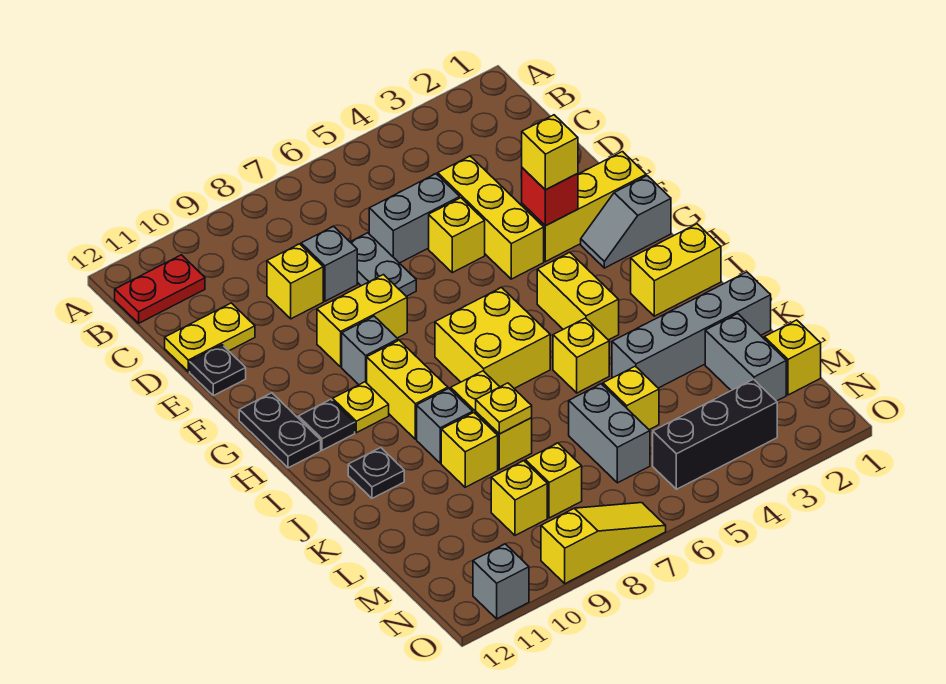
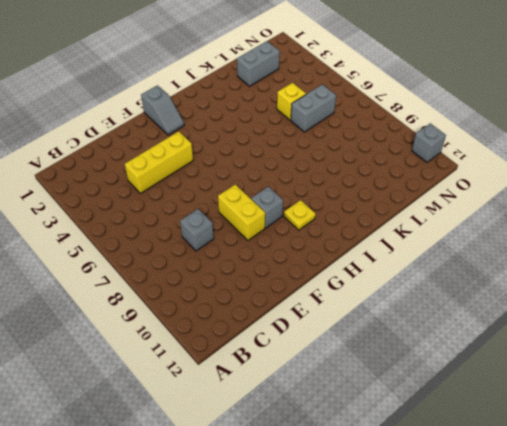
none -> red plate B11:B12 level 1
none -> grey brick D5:D6 level 1
none -> grey plate D7:E7 level 1
none -> yellow brick D9 level 1

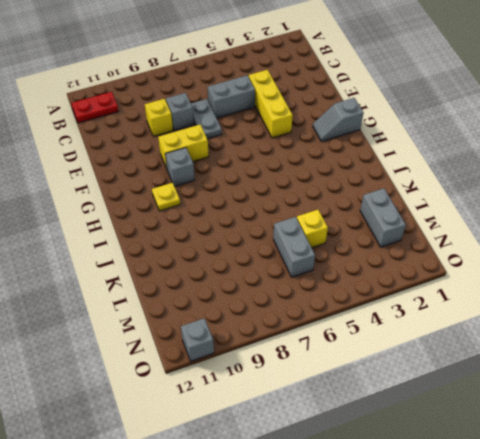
none -> yellow plate D11:D12 level 1
none -> yellow brick E5 level 1
none -> black plate E12 level 1
none -> yellow brick F1:F3 level 1

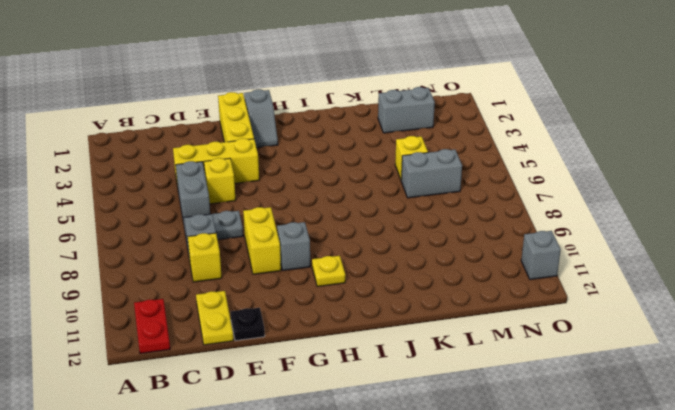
none -> black plate G12:H12 level 1
none -> yellow brick H4:I4 level 1
none -> yellow brick H6:I7 level 1
none -> yellow brick H9:I9 level 1

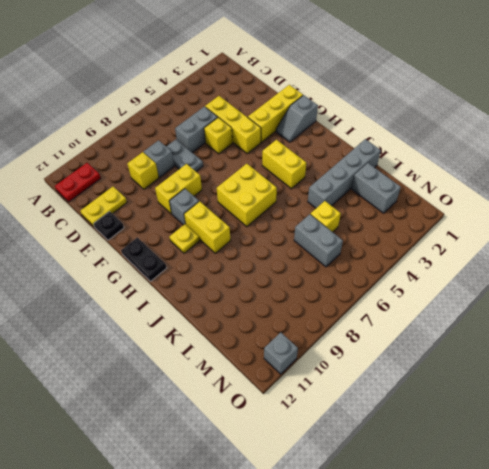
none -> black plate H11 level 1
none -> yellow brick I1:I2 level 1
none -> yellow brick J5 level 1
none -> yellow brick J8:K8 level 1

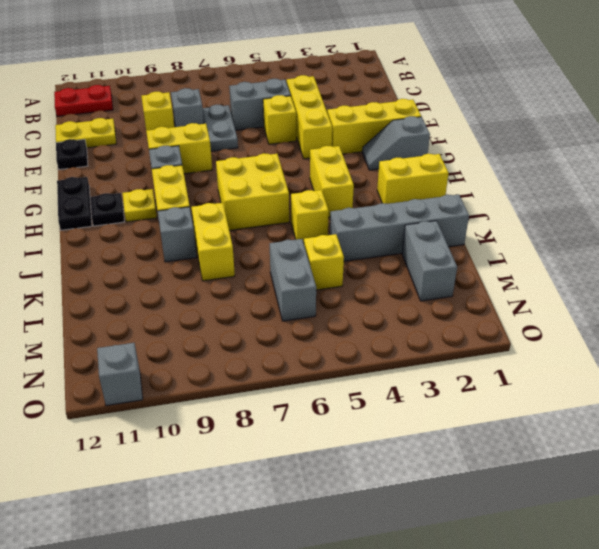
none -> black plate J11 level 1
none -> yellow brick K9 level 1
none -> yellow brick M1 level 1
none -> yellow brick M8 level 1

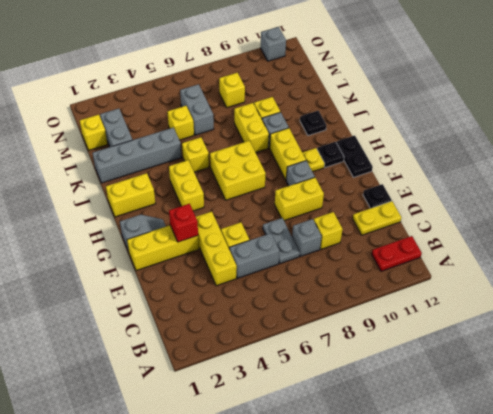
none -> yellow brick M9 level 1
none -> black brick N3:N5 level 1
none -> yellow slope O7:O9 level 1 top 9
none -> yellow plate K8 level 2

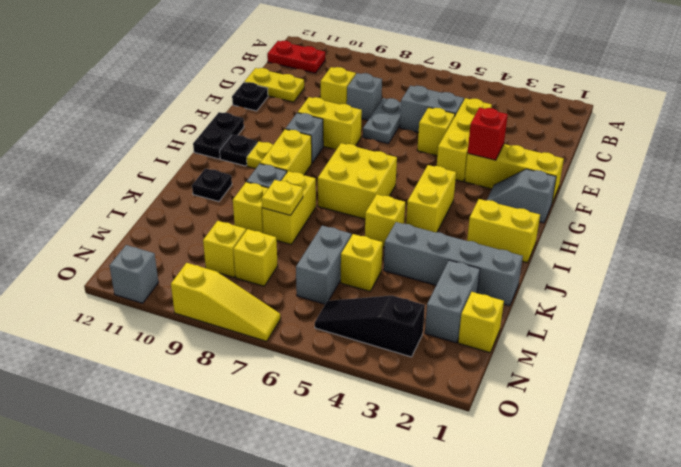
black slope N3:N5 level 1 top 3 -> black brick N3:N5 level 1
none -> yellow brick F3 level 3

